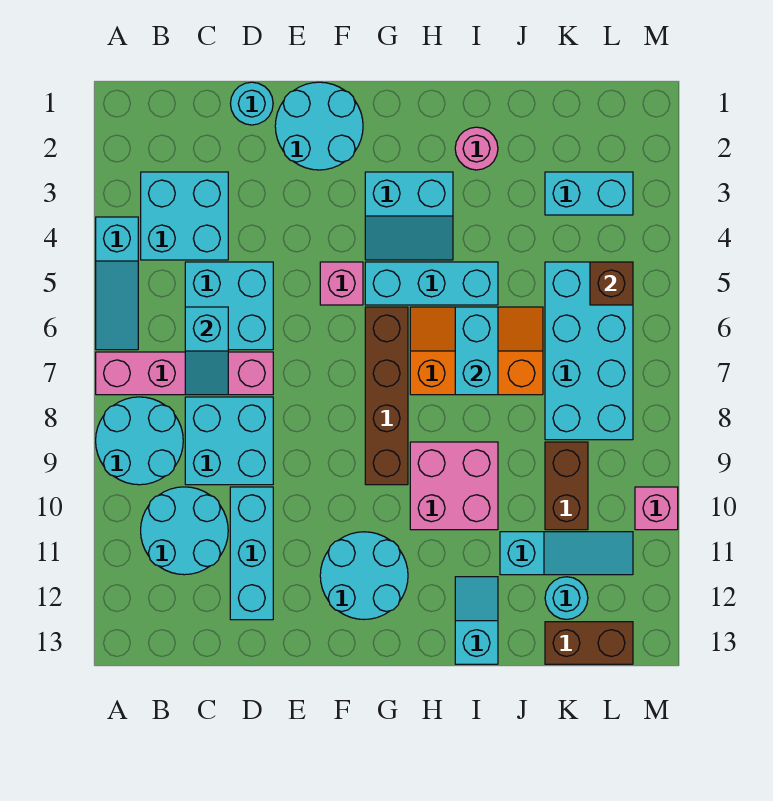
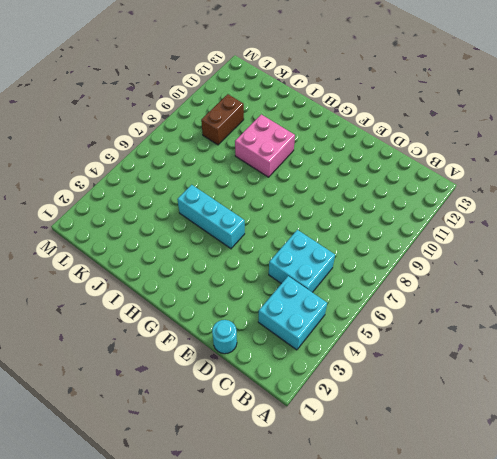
none -> cyan slope A4:A6 level 1 top 4
none -> pink brick A7:D7 level 1
none -> cyan round brick A8:B9 level 1

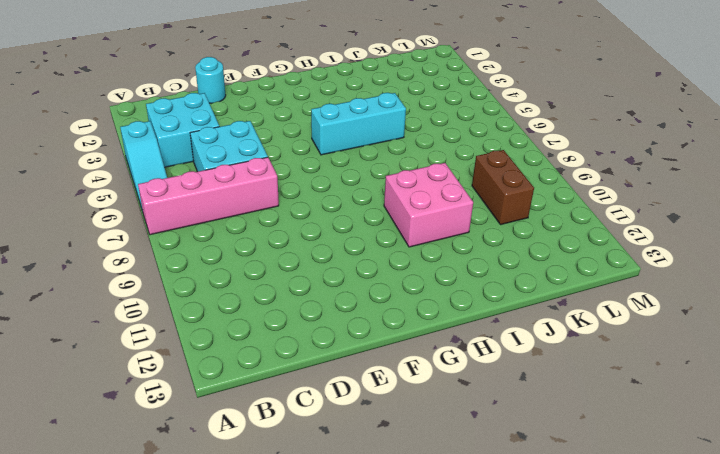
none -> cyan round brick A8:B9 level 1
none -> cyan round brick B10:C11 level 1
none -> cyan brick C8:D9 level 1

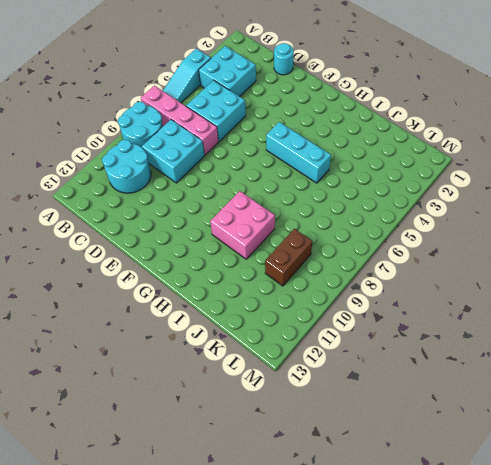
none -> cyan brick D10:D12 level 1
none -> cyan round brick E1:F2 level 1
none -> pink brick F5 level 1

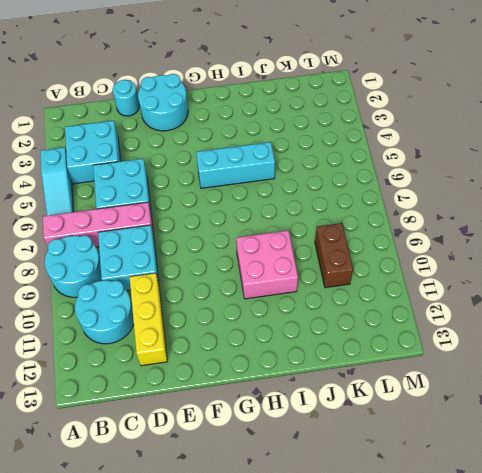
yellow brick D10:D12 level 1 -> cyan brick D10:D12 level 1
none -> pink brick F5 level 1
none -> cyan round brick F11:G12 level 1
none -> cyan slope G3:H4 level 1 top 3

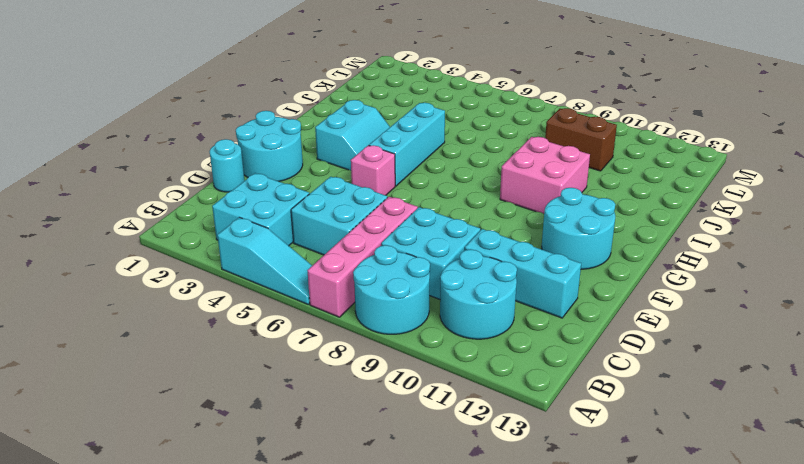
none -> brown brick G6:G9 level 1
none -> orange slope H6:J7 level 1 top 7
none -> pink round brick I2 level 1

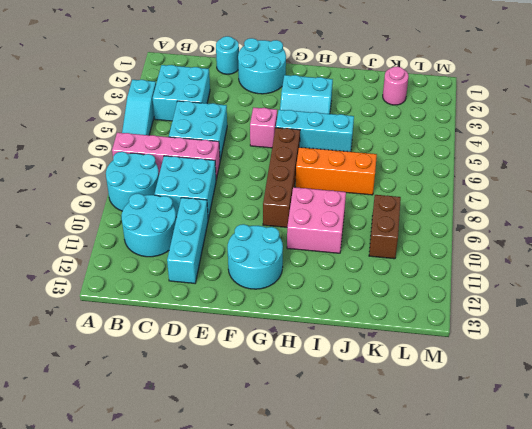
pink round brick K2 level 1 -> pink round brick I2 level 1
none -> cyan slope I12:I13 level 1 top 13
none -> cyan slope J11:L11 level 1 top J
none -> cyan brick K3:L3 level 1

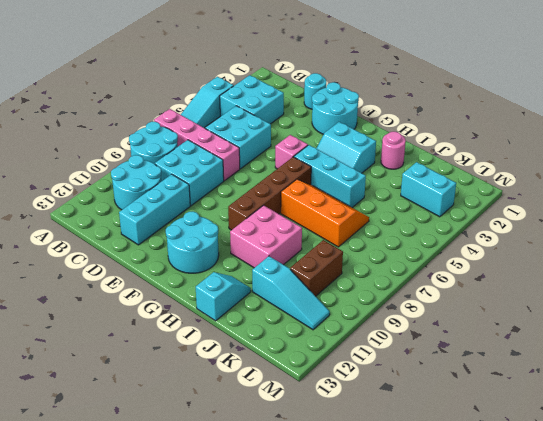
none -> cyan brick K5:L8 level 1
none -> cyan round brick K12 level 1
none -> brown brick K13:L13 level 1

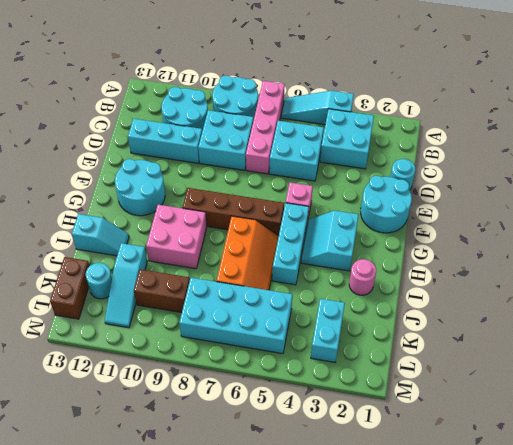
none -> pink brick M10 level 1
none -> cyan slope C6:C7 level 2 top 6
none -> cyan brick I6:I7 level 2

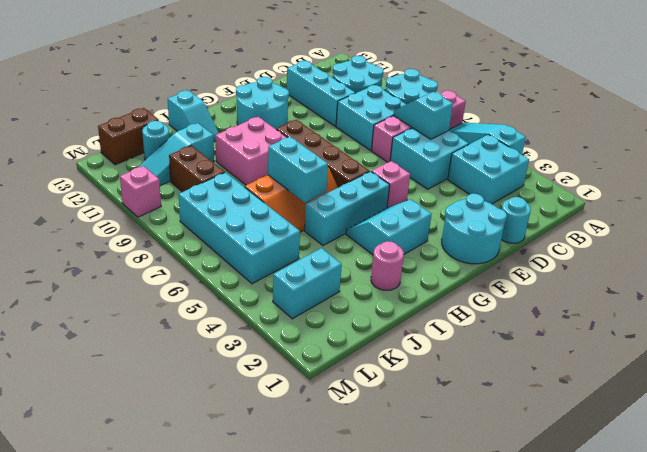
none -> brown brick L5 level 2

